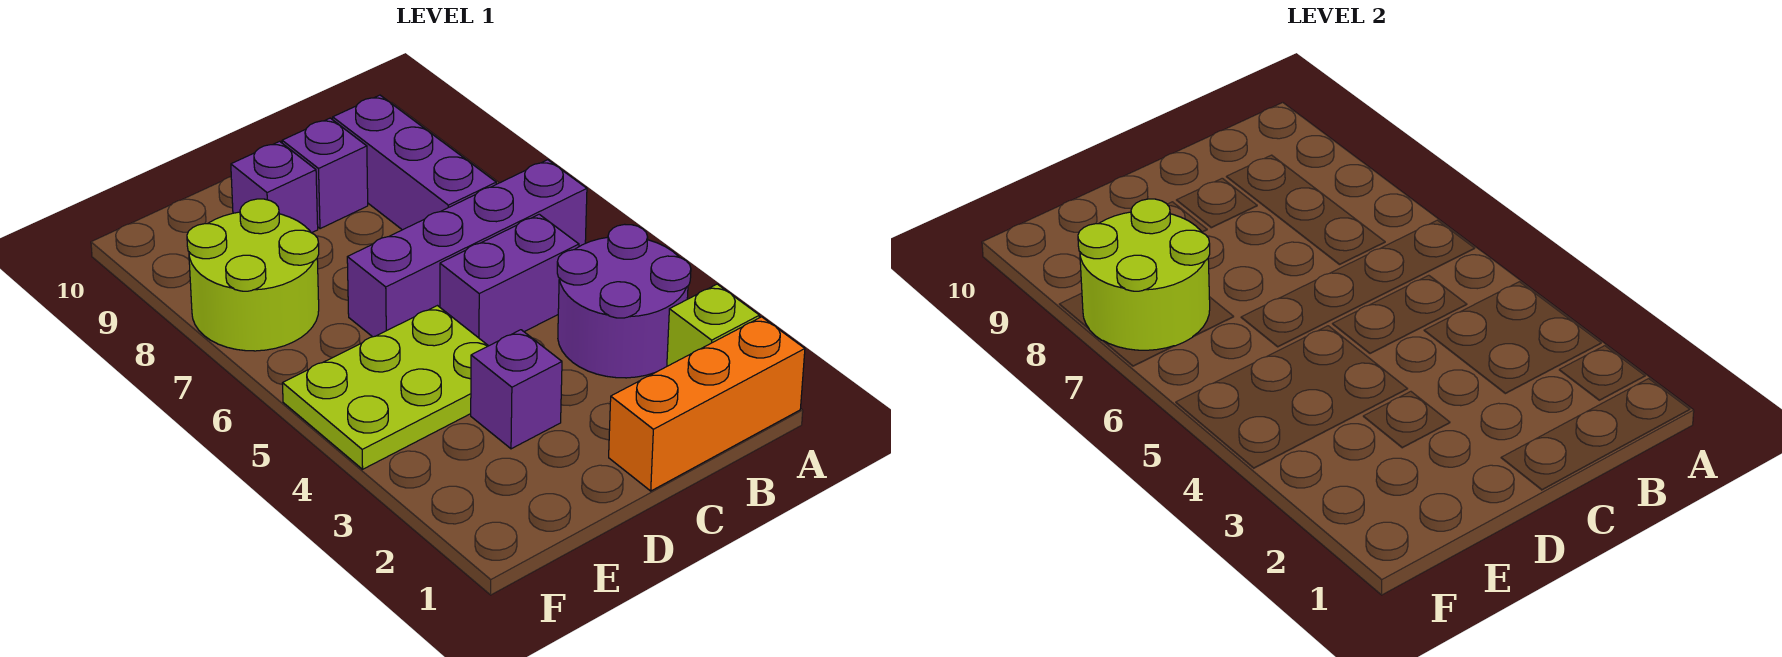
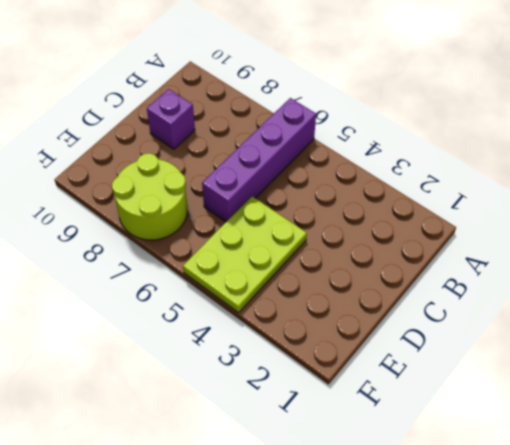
none -> orange brick A1:C1 level 1
none -> lime brick A2 level 1
none -> purple round brick A3:B4 level 1

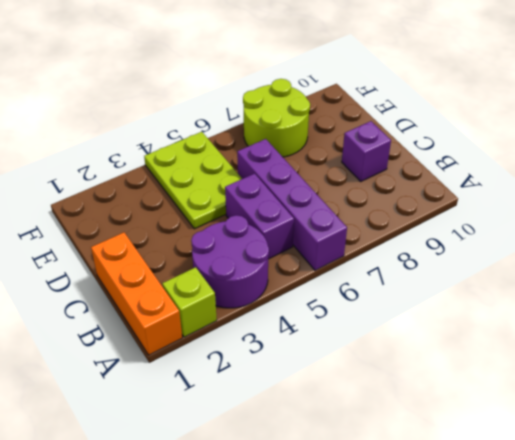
none -> purple brick B7:B9 level 1
none -> purple brick D3 level 1
none -> purple brick D9 level 1

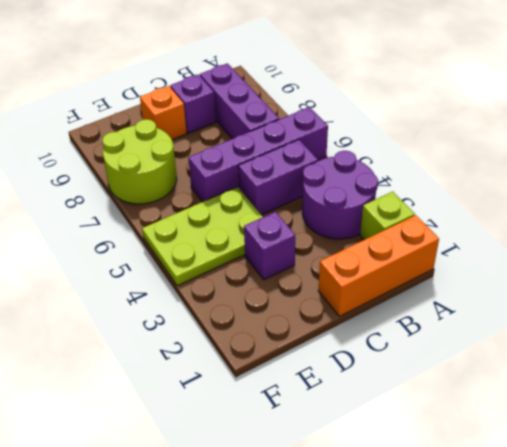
orange brick D9 level 1 -> purple brick D9 level 1
none -> lime round brick E7:F8 level 2

